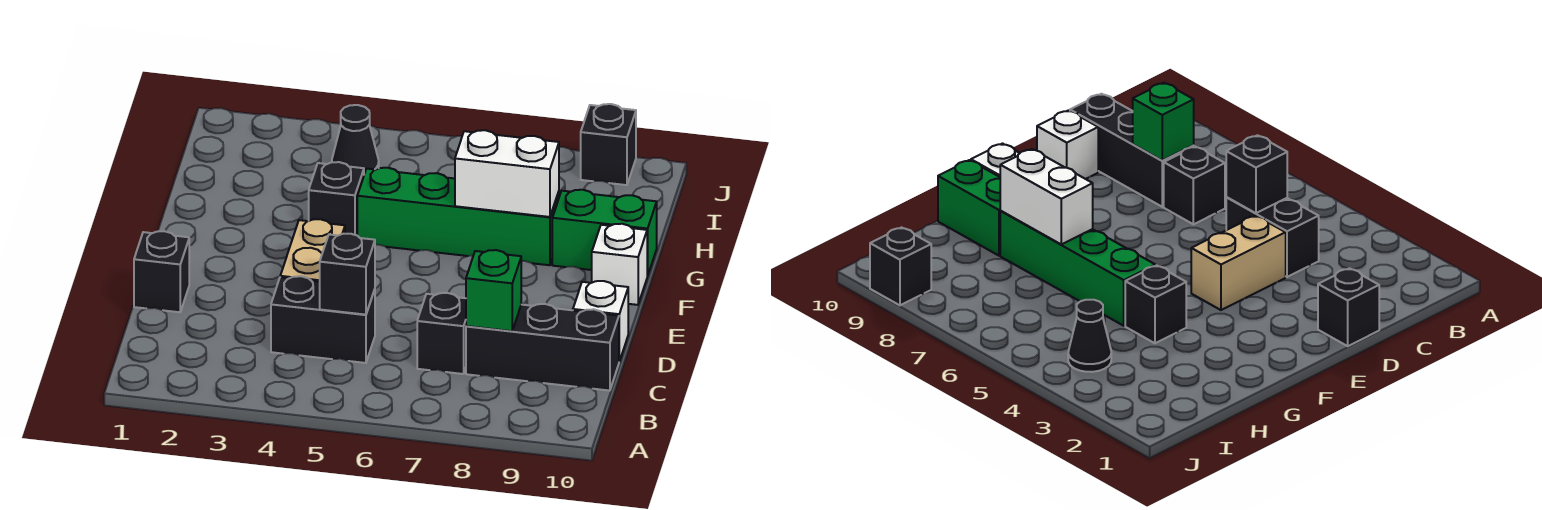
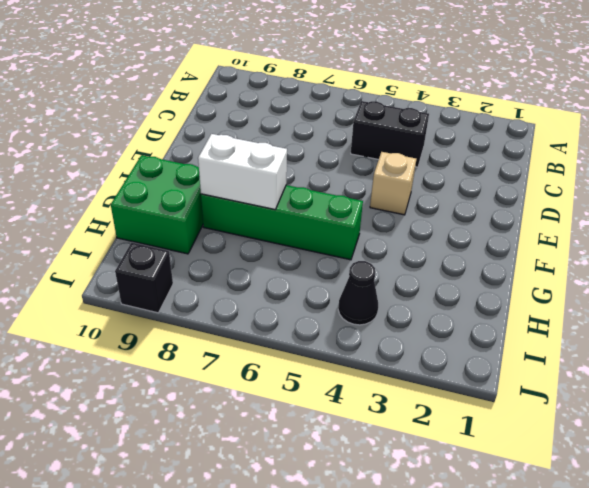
tan brick E4 level 1 -> tan brick D4:E4 level 1
green brick G9:H10 level 1 -> green brick G9:G10 level 1
none -> black brick C7 level 1
none -> black brick C8:C10 level 1
none -> black brick D1 level 1

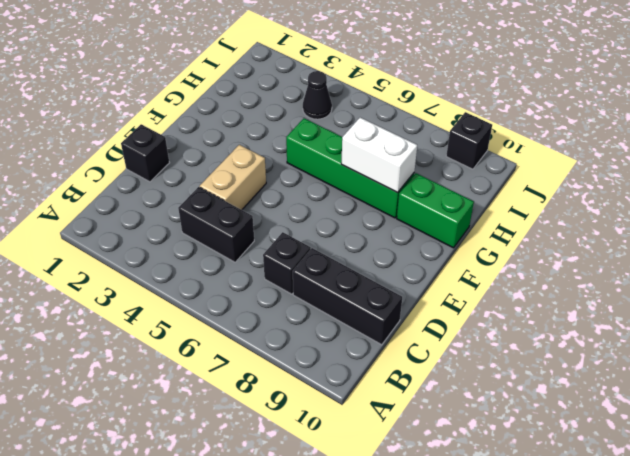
none -> white brick D10 level 1
none -> white brick F10 level 1
none -> black brick G4 level 1

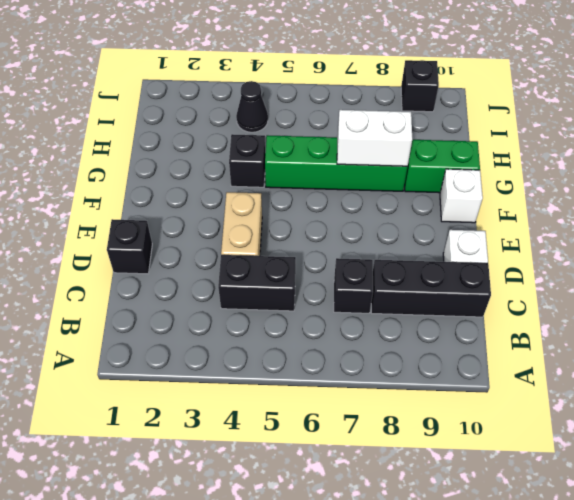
none -> black brick C5 level 2
none -> green brick C8 level 2

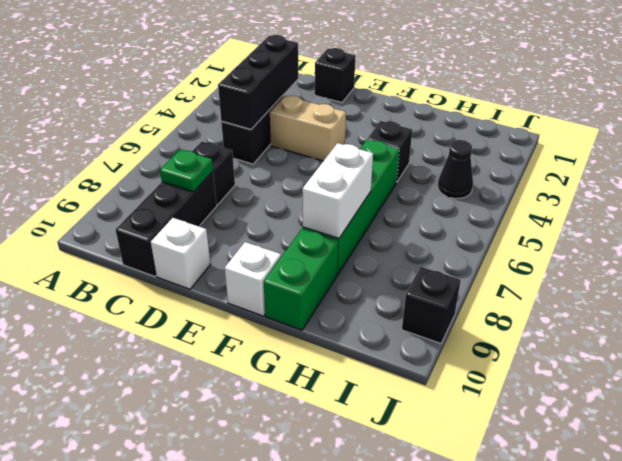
black brick C3:C5 level 2 -> black brick C5 level 2
green plate C8 level 2 -> green brick C8 level 2

